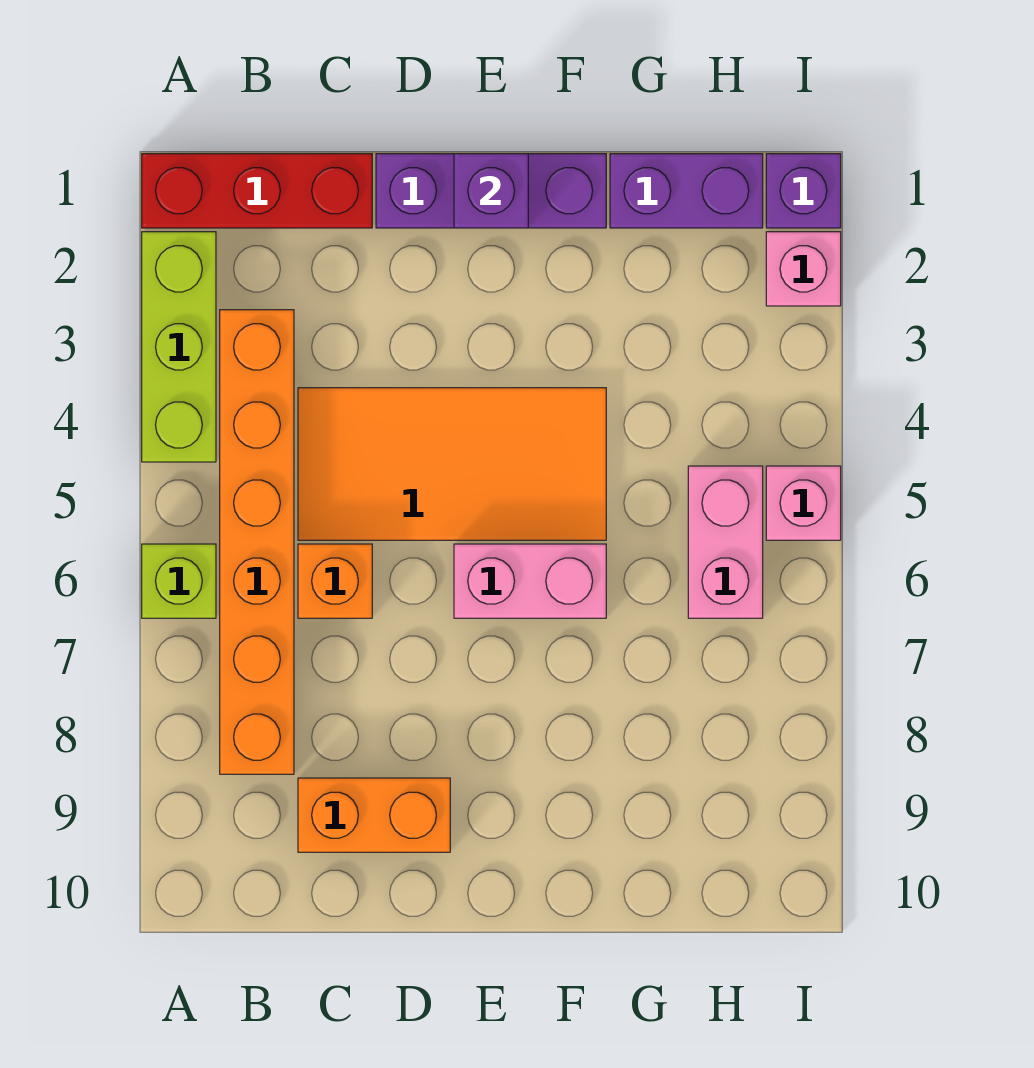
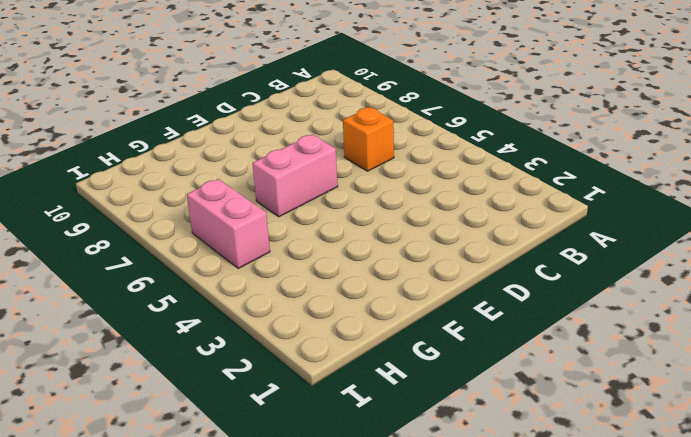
none -> red brick A1:C1 level 1
none -> lime brick A2:A4 level 1
none -> lime brick A6 level 1

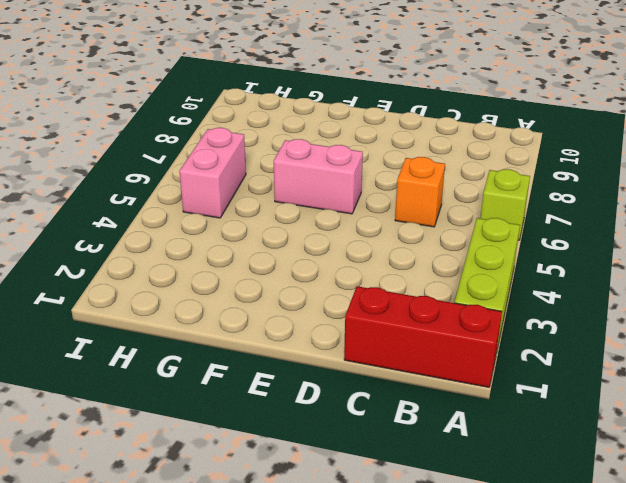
none -> orange brick B3:B8 level 1
none -> orange tile C4:F5 level 1
none -> orange brick C9:D9 level 1

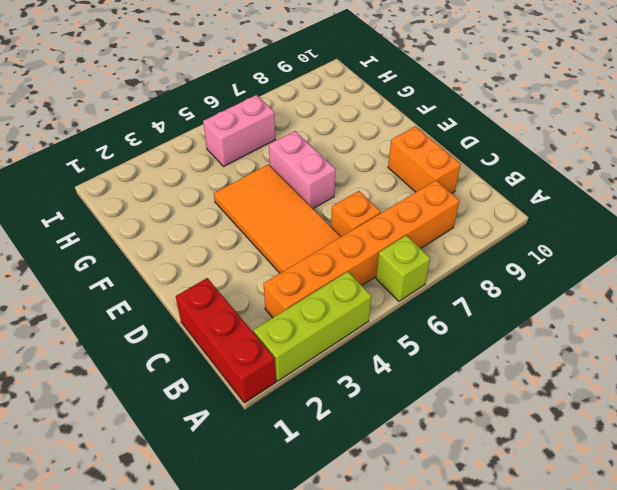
none -> purple brick D1:F1 level 1
none -> purple brick G1:H1 level 1
none -> purple brick I1 level 1

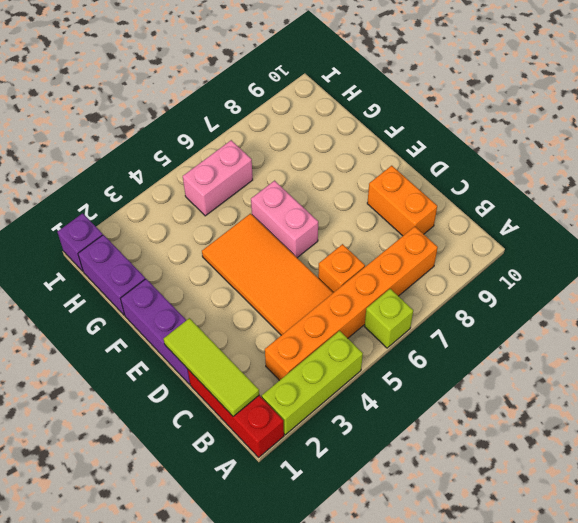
lime tile B1:D1 level 2 -> none
none -> pink brick I2 level 1
none -> pink brick I5 level 1
none -> purple brick E1 level 2

